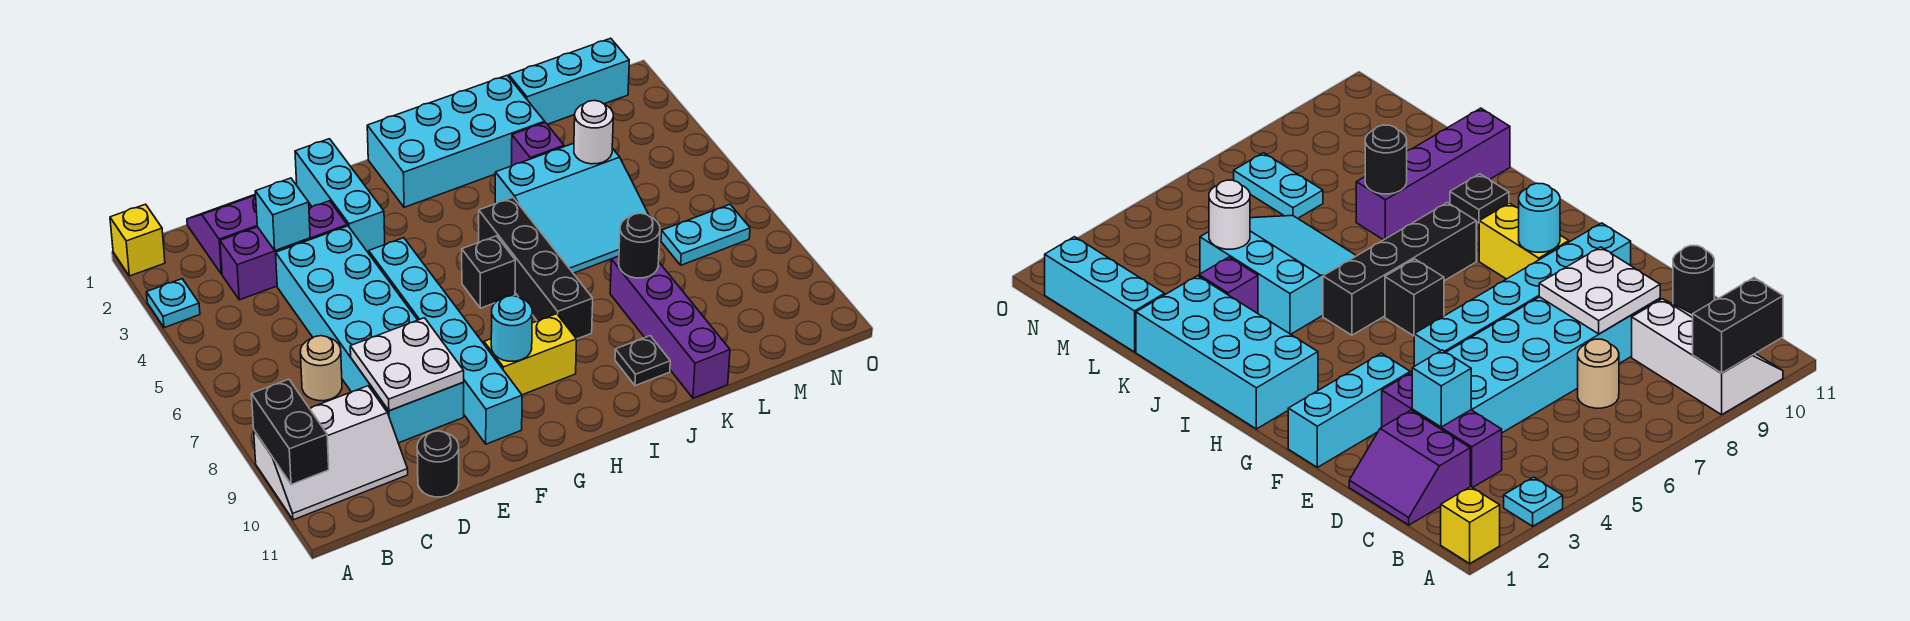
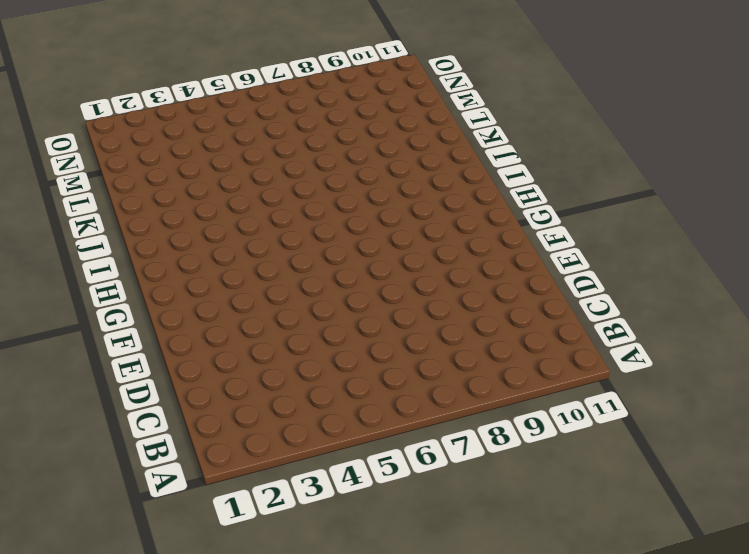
none -> yellow brick A1 level 1
none -> cyan plate A3 level 1
none -> white slope A9:C10 level 1 top 9

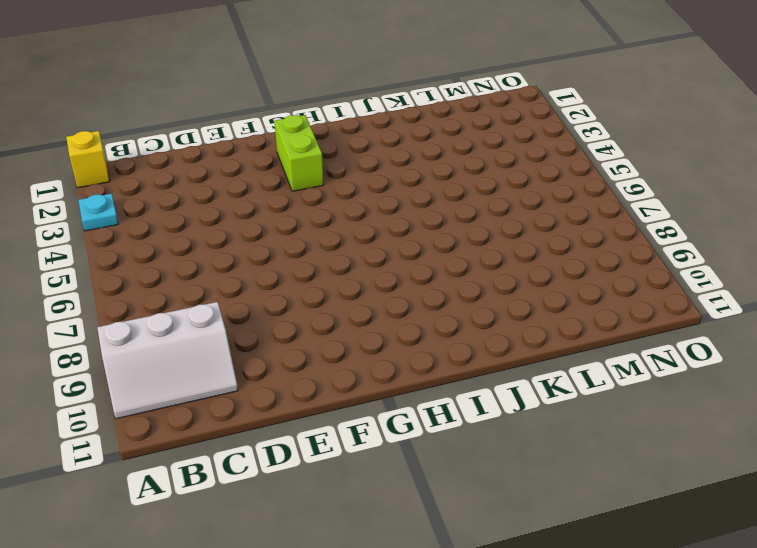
lime brick G2:G3 level 1 -> none
none -> purple slope C1:D2 level 1 top 2
none -> purple brick C3:E3 level 1
none -> tan round brick C7 level 1

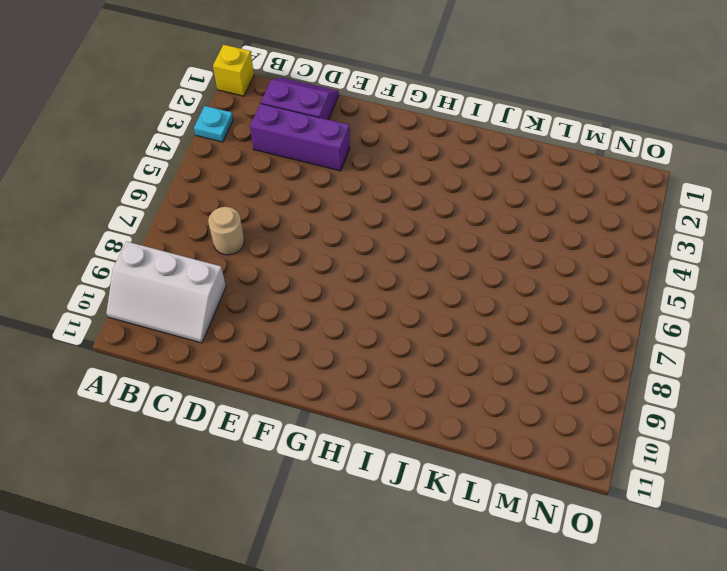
none -> cyan brick D4:E9 level 1
none -> black round brick D11 level 1
none -> cyan brick F1:F3 level 1

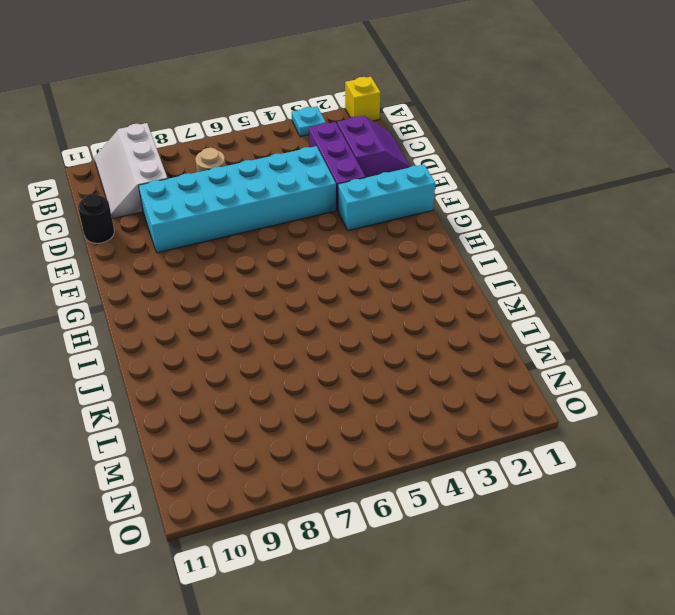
none -> cyan brick F5:F10 level 1
none -> yellow brick G9:H9 level 1
none -> cyan brick H1:K2 level 1

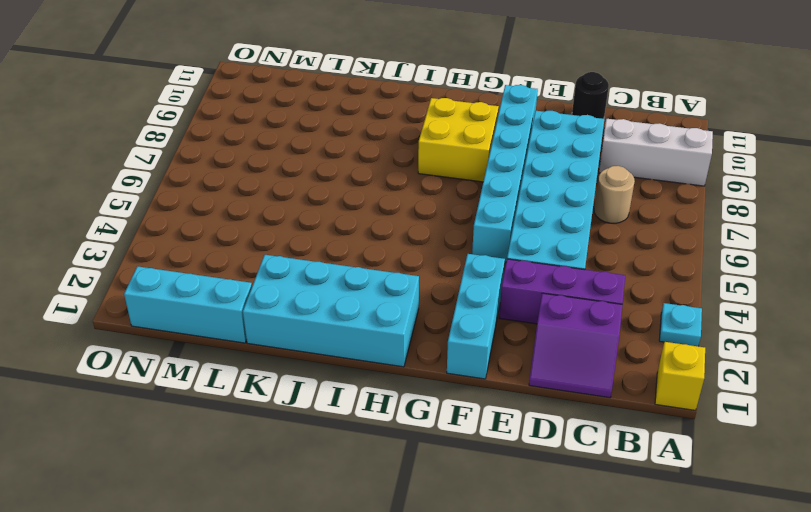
yellow brick G8:H9 level 1 -> yellow brick G9:H9 level 1
none -> black brick H6 level 1
none -> black brick I5:I8 level 1
none -> cyan slope J4:L6 level 1 top 4

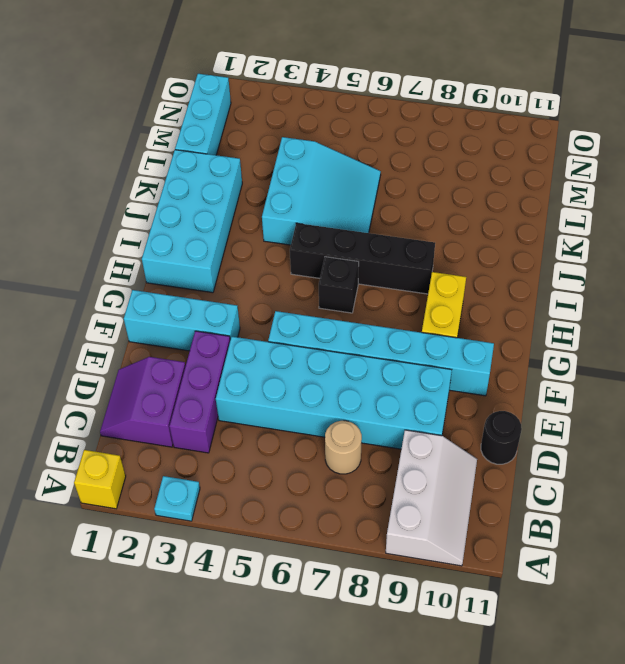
none -> black plate J10 level 1
none -> purple brick K3 level 1
none -> purple brick K8:K11 level 1

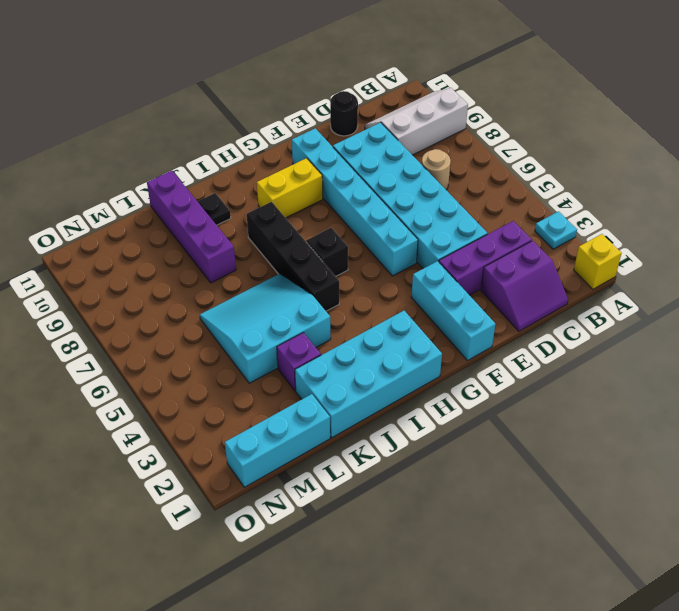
none -> cyan plate M7:N7 level 1
none -> black brick A9:A10 level 2
none -> cyan brick D3 level 2

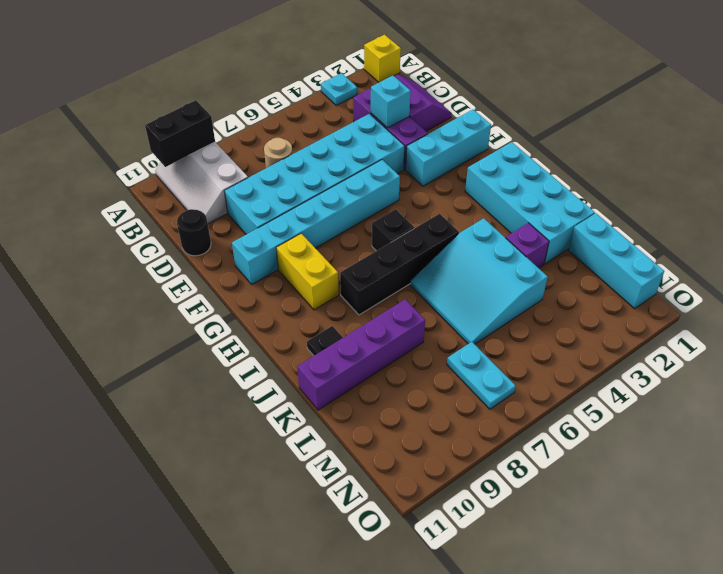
none -> white plate D8:E9 level 2
none -> cyan round brick G9 level 2
none -> black round brick K8 level 2

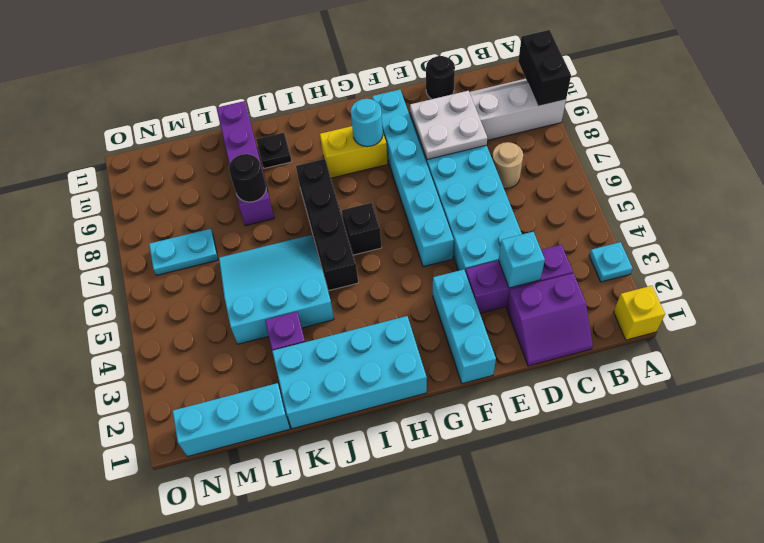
none -> white round brick L4 level 2

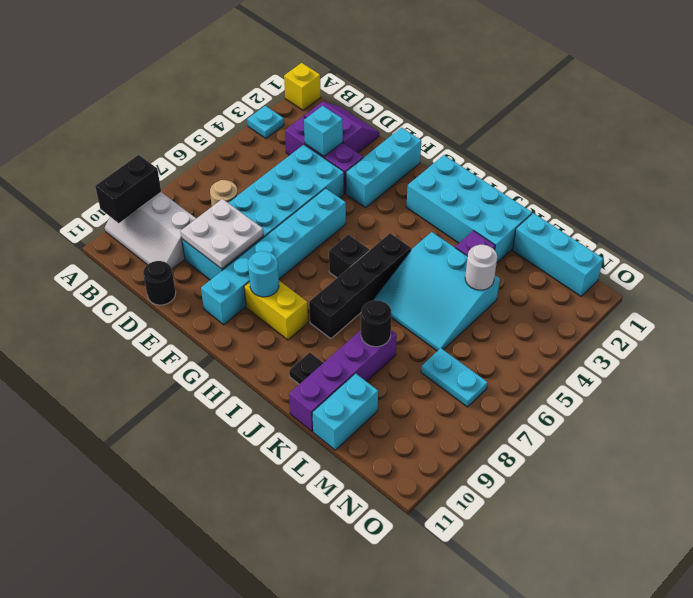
cyan brick L10:L11 level 1 -> none

